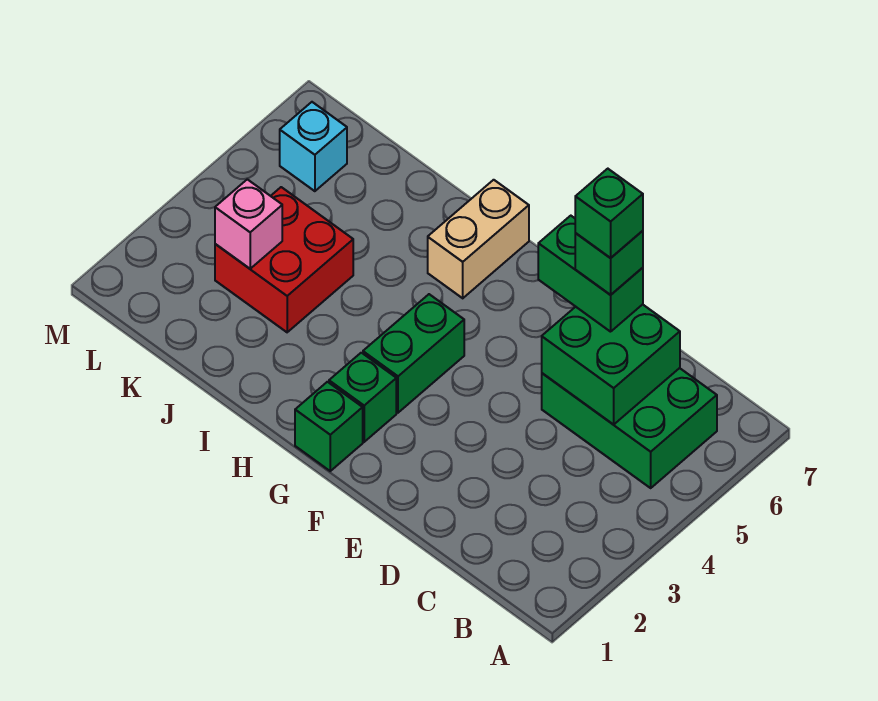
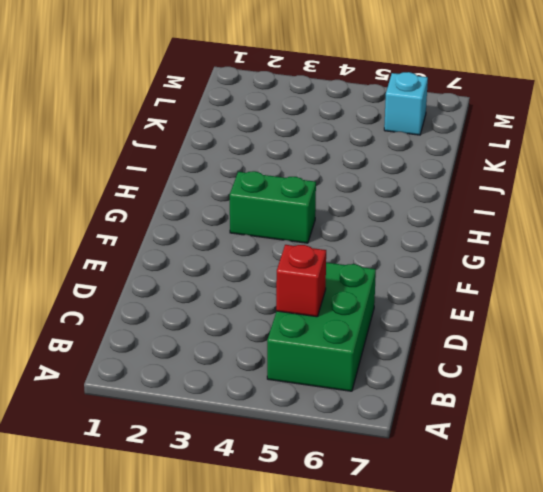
red brick C5 level 2 -> green brick C5:D6 level 2
none -> green brick G1 level 1
none -> green brick G2 level 1
none -> tan brick H6:H7 level 1

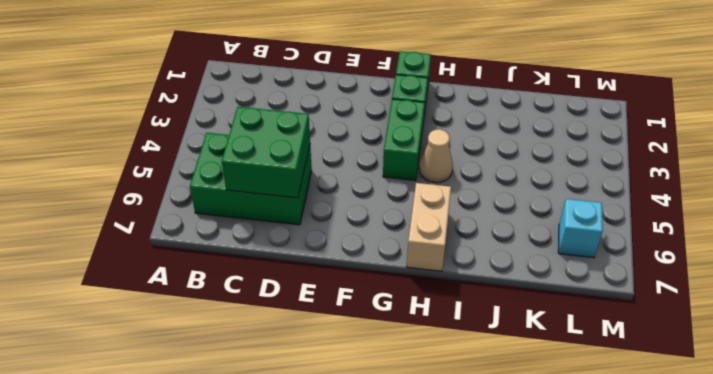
tan cone H4 level 1 -> none
none -> red brick J3:K4 level 1
none -> pink brick K3 level 2
none -> green brick D6:E6 level 3

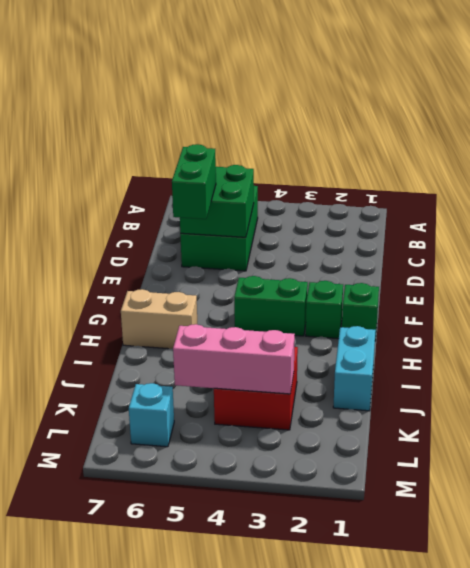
cyan brick I1:J1 level 1 -> none
pink brick K3:K5 level 2 -> pink brick K3 level 2
none -> green brick D6 level 4
none -> green brick D6 level 5

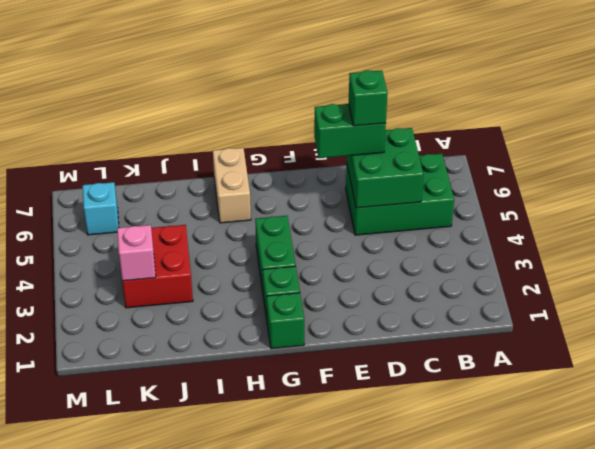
none -> green brick D6 level 5

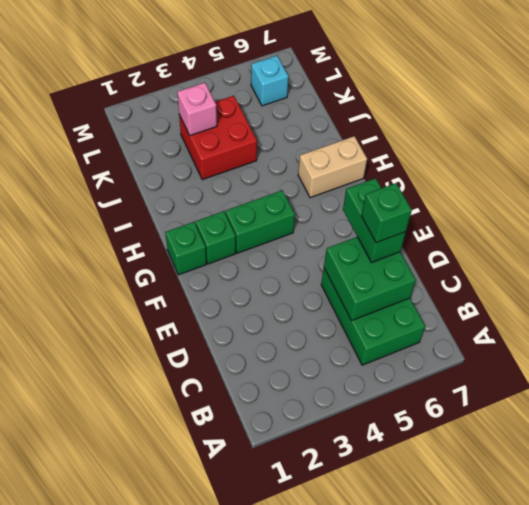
none -> green brick D6 level 5

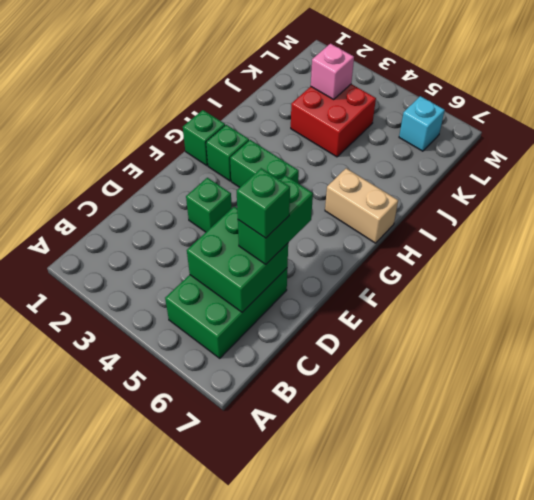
green brick E3 level 1 -> green brick D6 level 5

